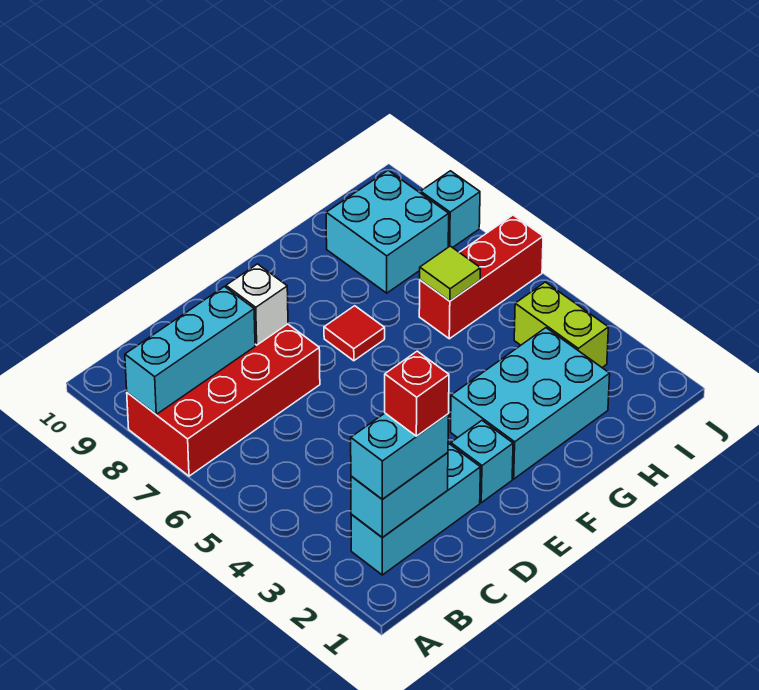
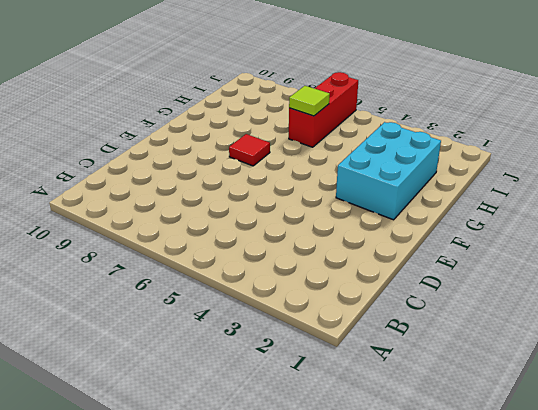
none -> red brick A7:D8 level 1
none -> cyan brick B2:D2 level 1
none -> cyan brick E2 level 1

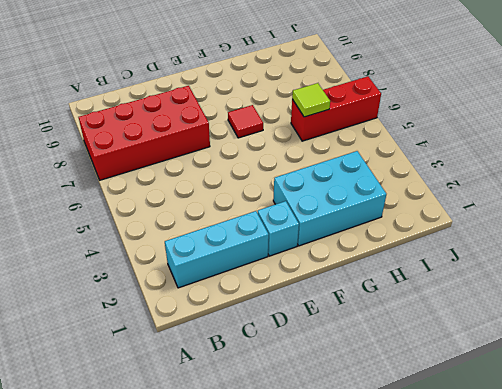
none -> cyan brick H8:I9 level 1
none -> lime brick I3:I4 level 1
none -> cyan brick J8 level 1

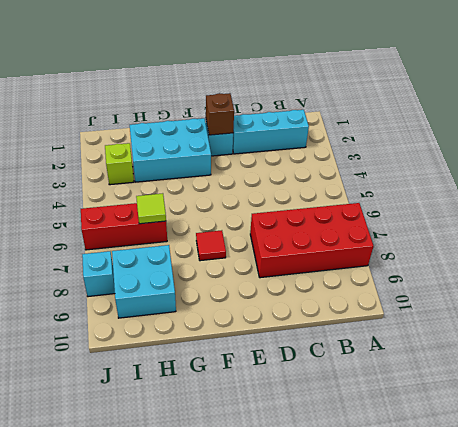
brown brick E2 level 2 -> none
lime brick I3 level 1 -> lime brick I3:I4 level 1
none -> cyan brick A8:C8 level 2
none -> cyan brick B2:C2 level 2
none -> white brick D8 level 2

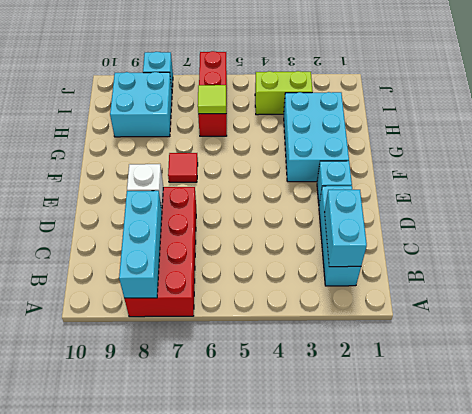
none -> cyan brick B2:C2 level 3
none -> red brick C2 level 4

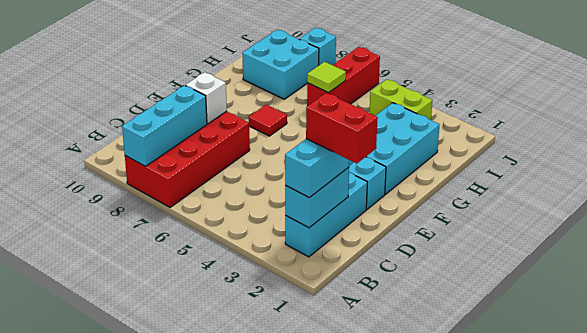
red brick C1:C2 level 4 -> red brick C2 level 4

